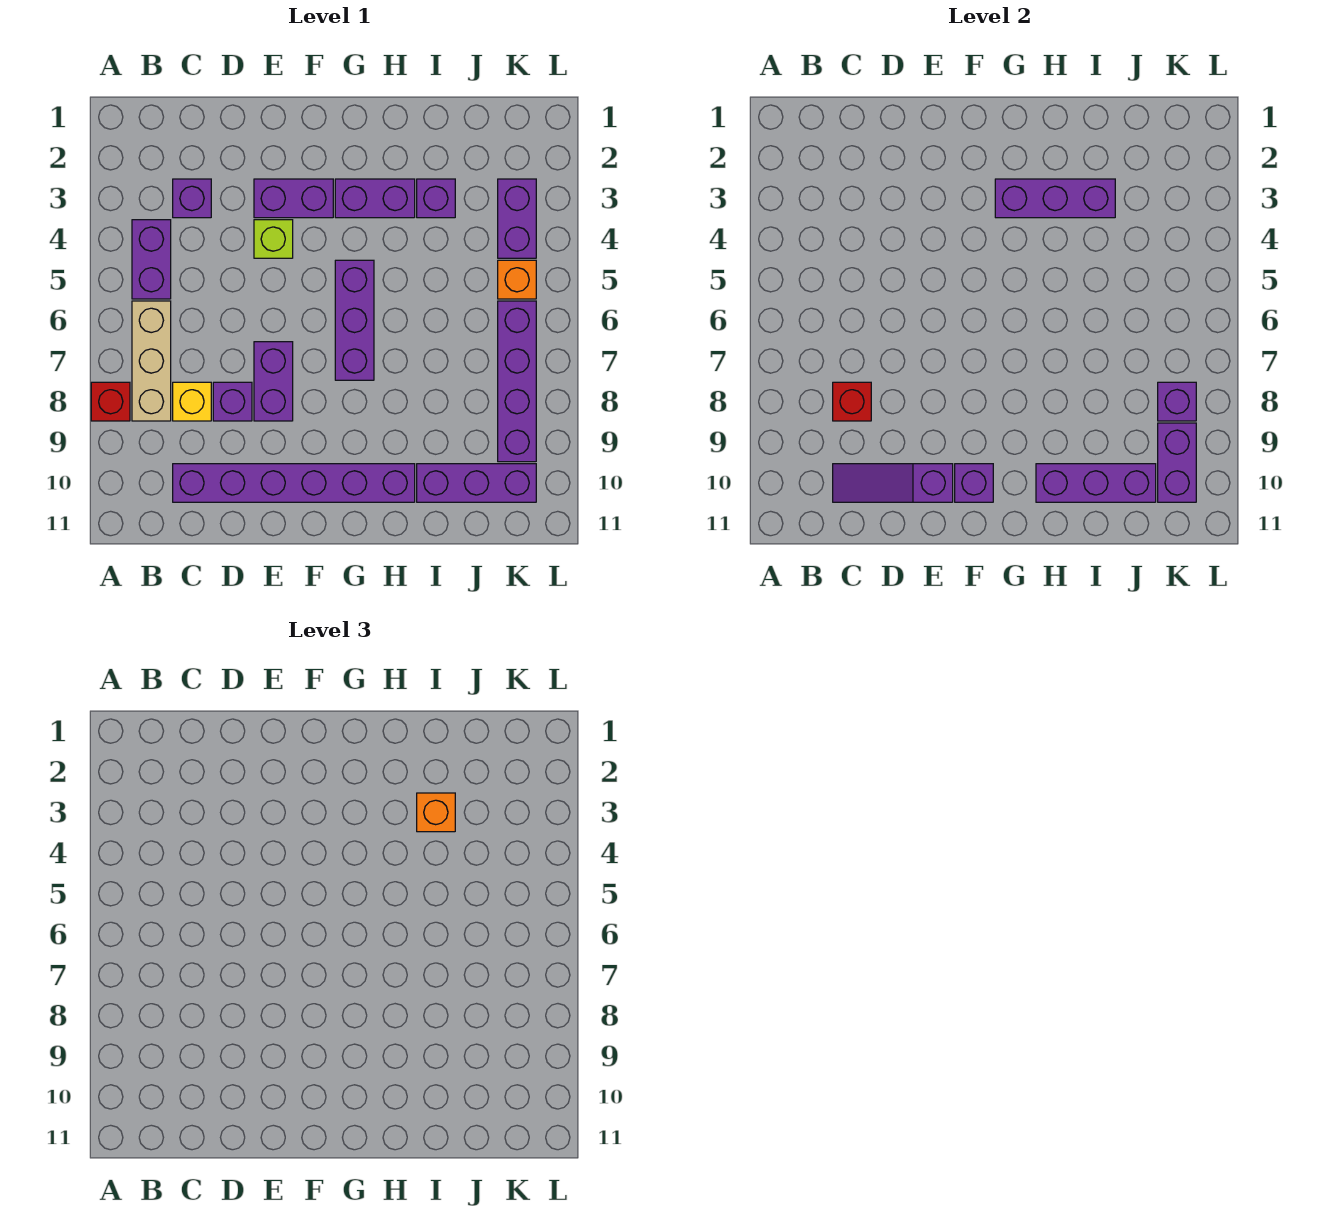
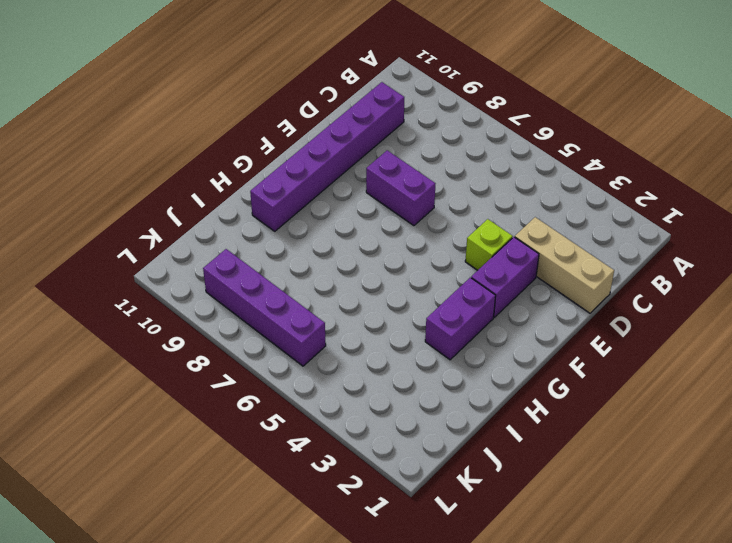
tan brick D1:D3 level 1 -> tan brick B6:B8 level 1
none -> red brick A8 level 1
none -> purple brick B4:B5 level 1
none -> purple brick C3 level 1

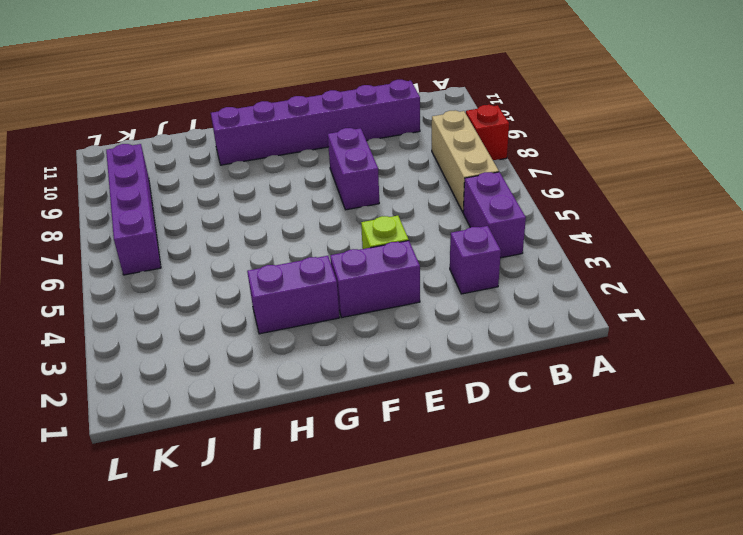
none -> yellow brick C8 level 1
none -> purple brick D8 level 1
none -> purple brick G5:G7 level 1

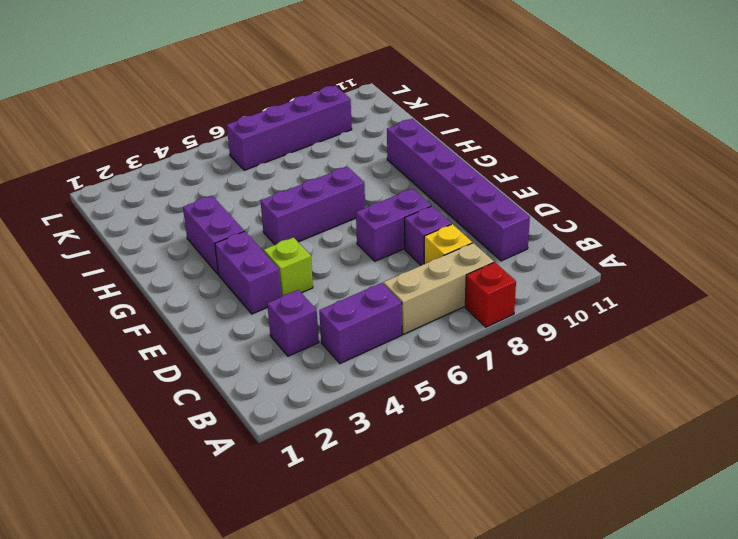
none -> purple brick I3 level 1
none -> purple brick I10:K10 level 1
none -> purple brick K3:K4 level 1

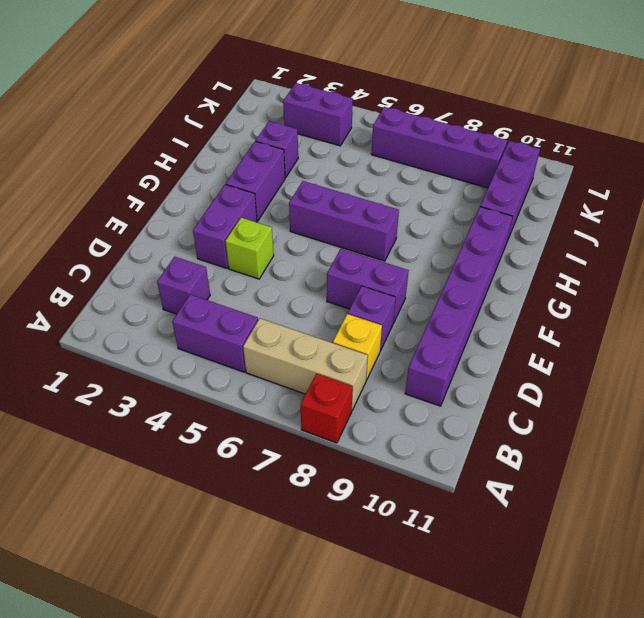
none -> orange brick K5 level 1
none -> red brick C8 level 2
none -> purple slope C10:E10 level 2 top E

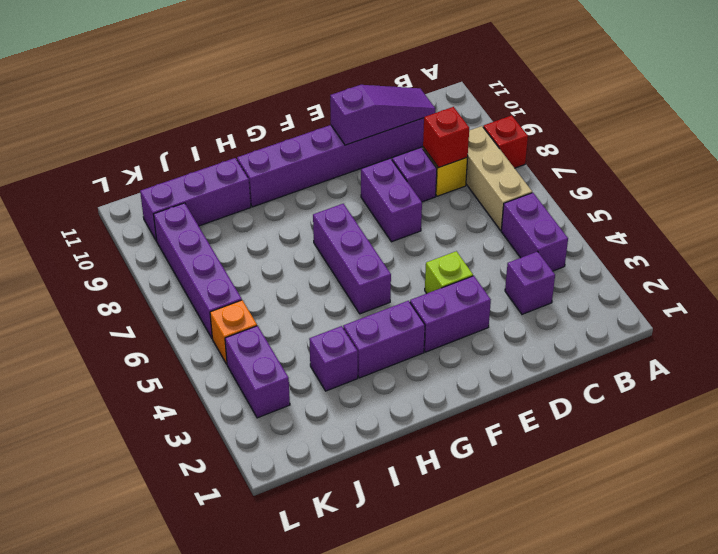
none -> purple brick F10 level 2
none -> purple brick G3:I3 level 2
none -> purple brick H10:J10 level 2

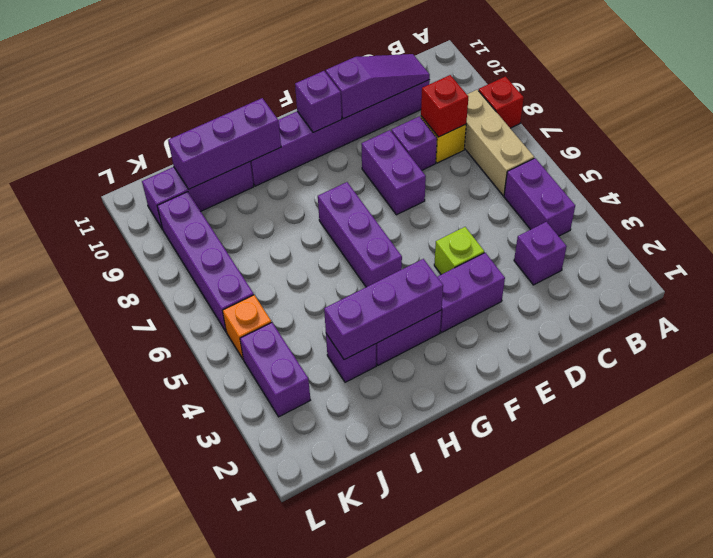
none -> purple brick K8 level 2
none -> purple brick K9:K10 level 2
none -> orange brick I3 level 3

